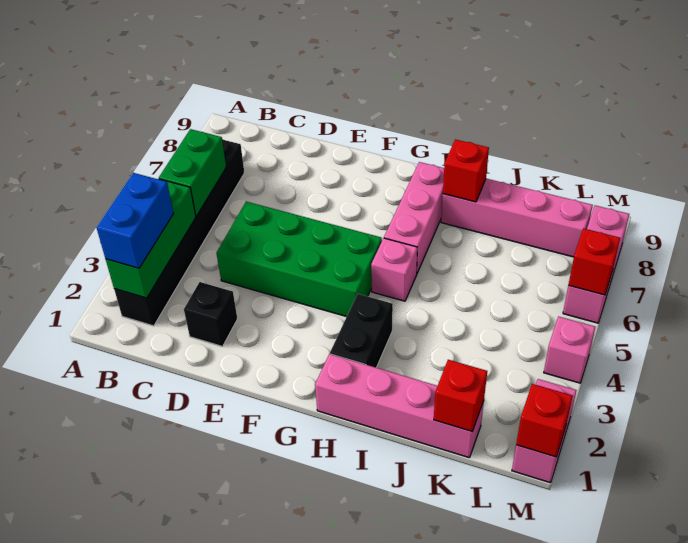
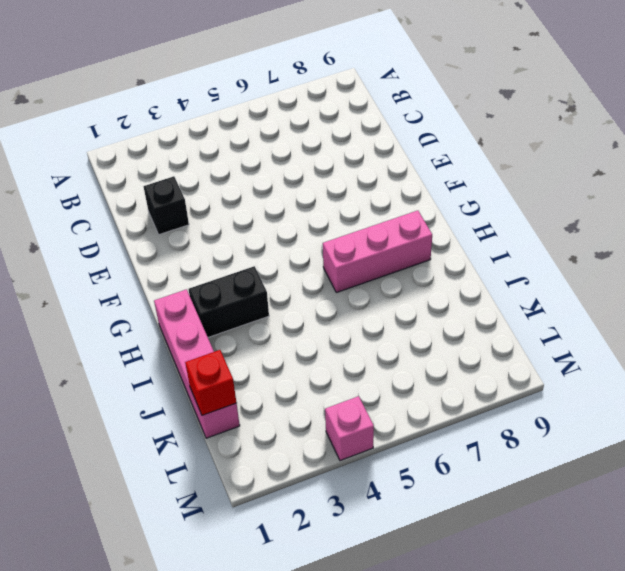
none -> black brick B2:B7 level 1
none -> green brick D4:G5 level 1
none -> pink brick H5 level 1

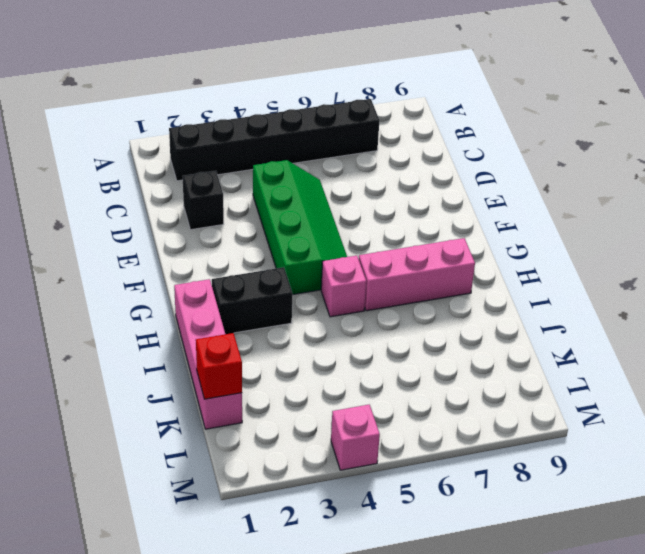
green slope D4:G5 level 1 top 4 -> green brick D4:G5 level 1
none -> pink brick I8:L8 level 1
none -> pink brick M1:M2 level 1
none -> pink brick M6:M8 level 1

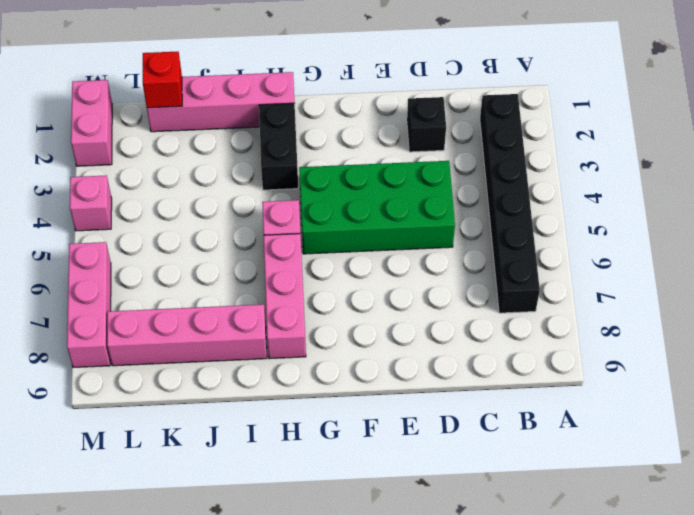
none -> green brick B2:B4 level 2
none -> green brick B5:B6 level 2
none -> red brick I8 level 2

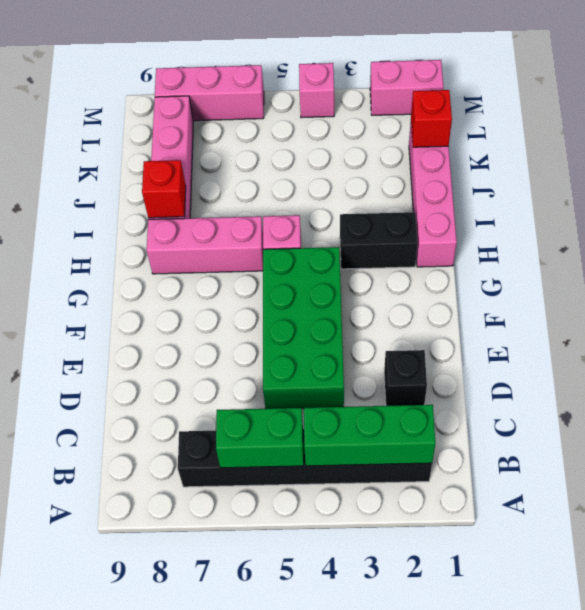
none -> red brick M1 level 2
none -> red brick M6 level 2
none -> blue brick B2:B3 level 3

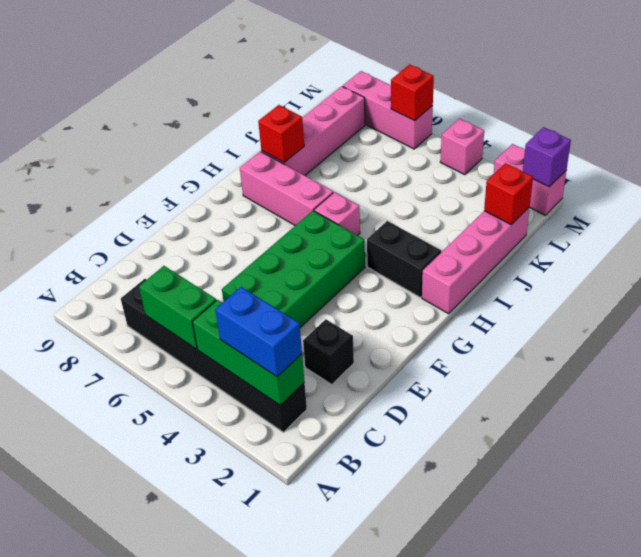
purple brick M1 level 2 -> red brick M1 level 2

